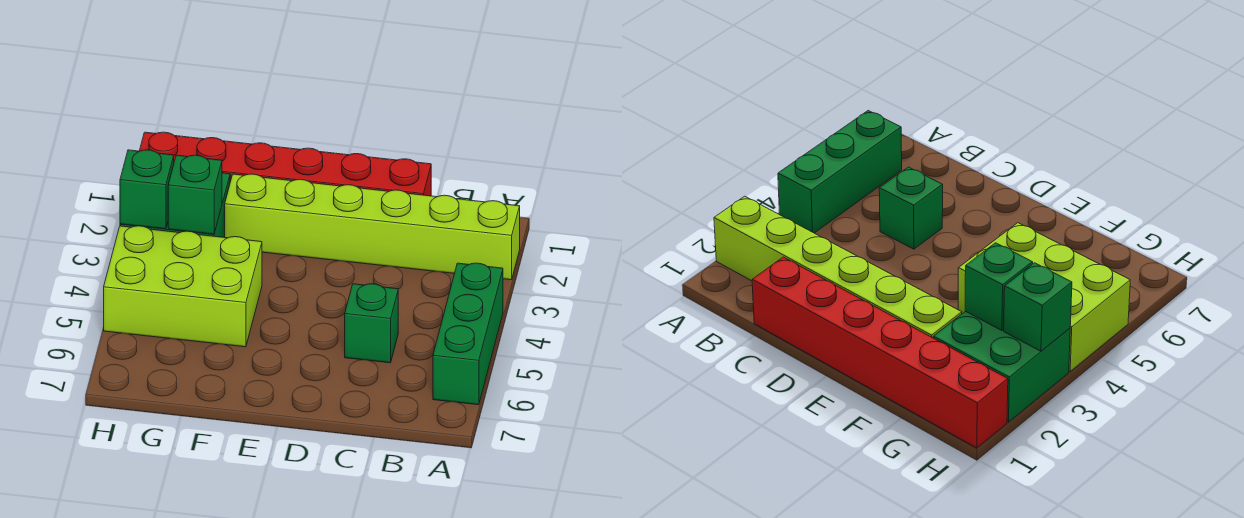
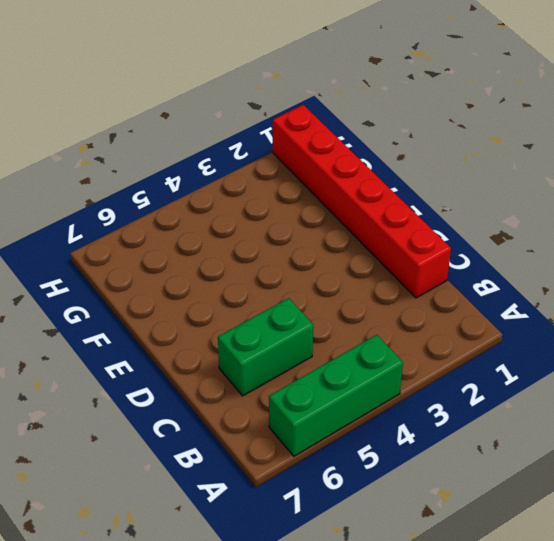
green brick C5:C6 level 1 -> green brick C5 level 1
none -> lime brick A2:F2 level 1
none -> lime brick F4:H5 level 1

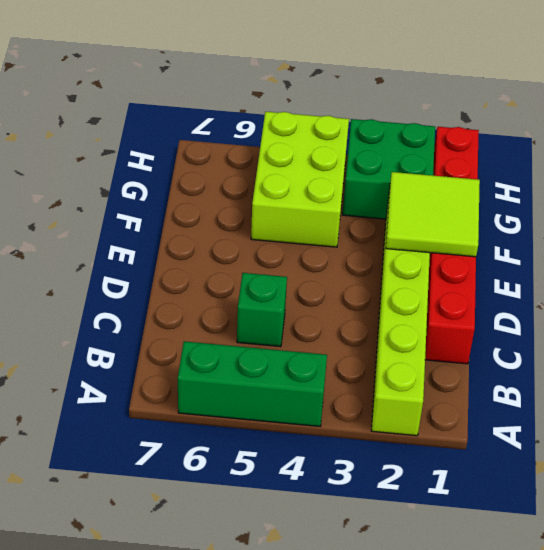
lime tile E1:F2 level 2 -> none
none -> green brick G3 level 2
none -> green brick H3 level 2

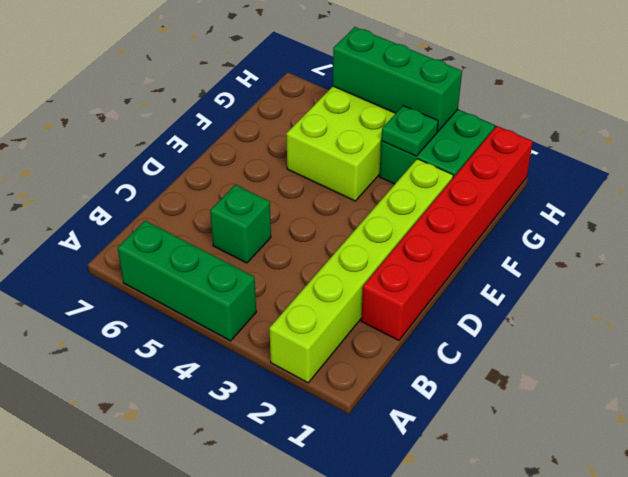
green plate G3 level 2 -> green brick G3 level 2
green brick H3:H5 level 2 -> green brick H3 level 2

